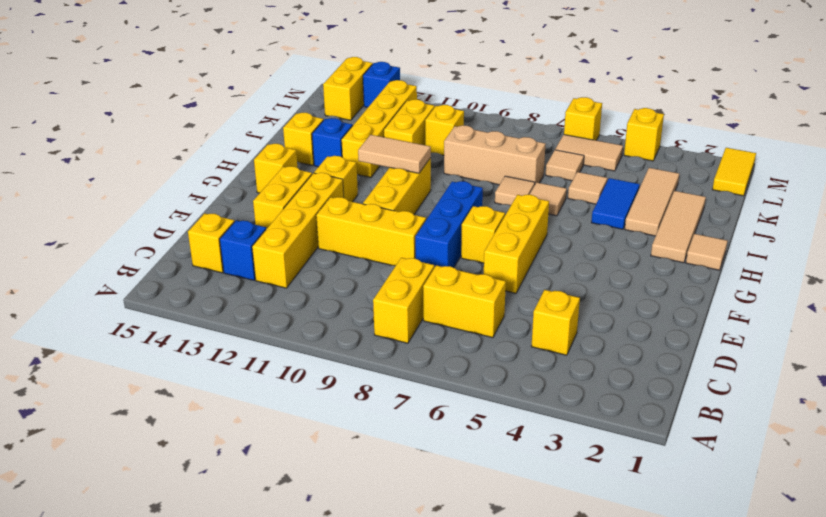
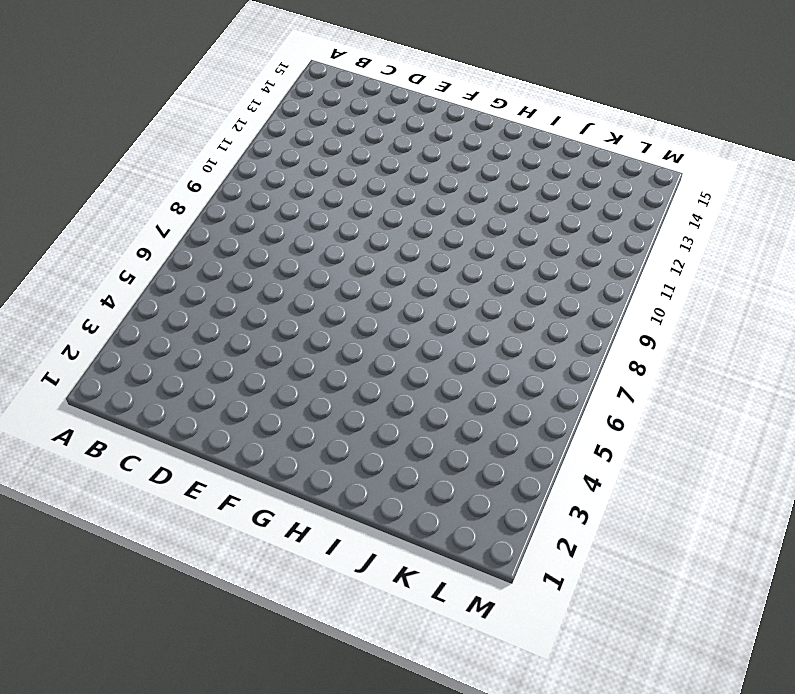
none -> yellow brick B8:C8 level 1
none -> yellow brick C4 level 1
none -> yellow brick C6:C7 level 1
none -> yellow brick C12:F12 level 1

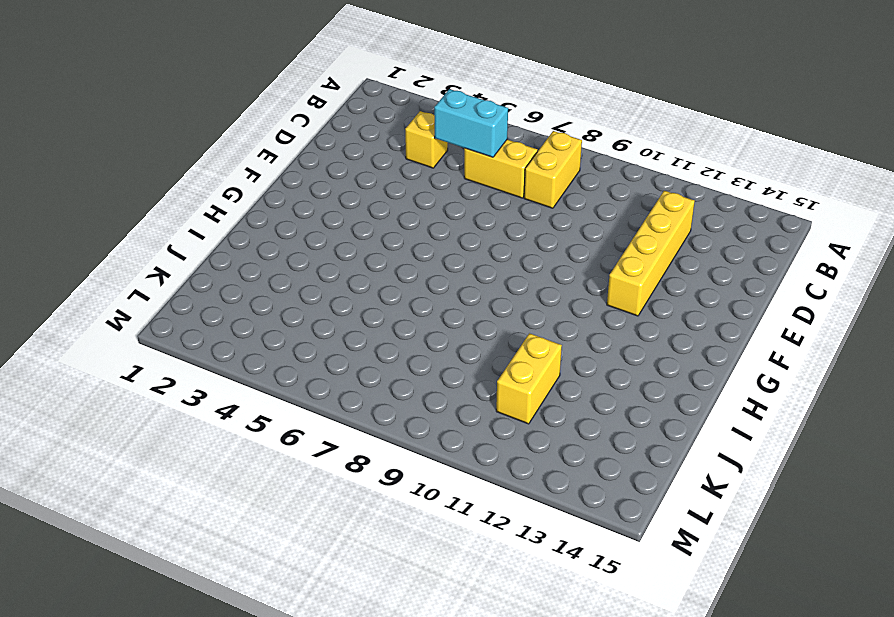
cyan brick C5:C6 level 2 -> none
none -> blue brick C13 level 1
none -> yellow brick C14 level 1
none -> yellow brick E6:G6 level 1
none -> blue brick E8:G8 level 1

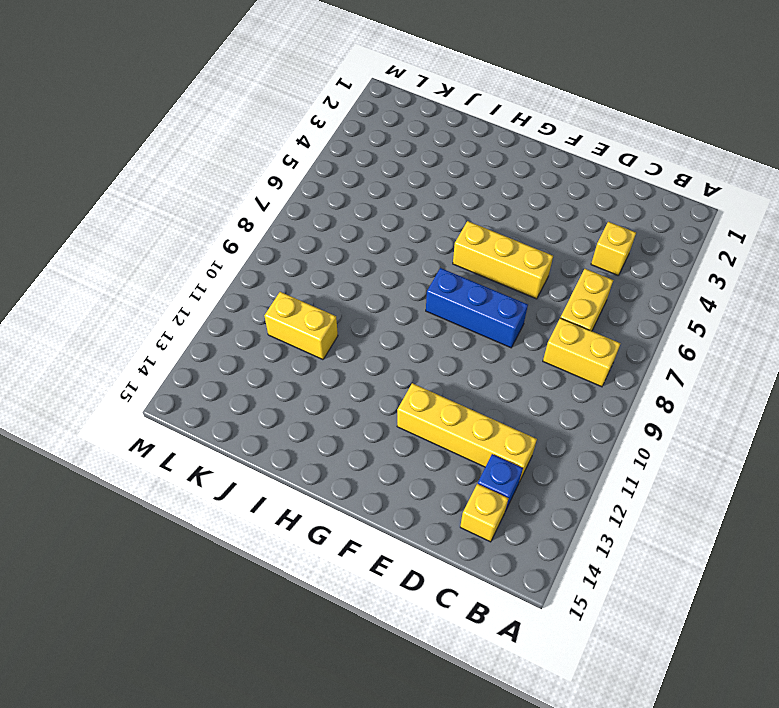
none -> yellow brick E9:E11 level 1
none -> yellow brick E13:F13 level 1
none -> yellow brick F7 level 1
none -> yellow brick F10:H10 level 1

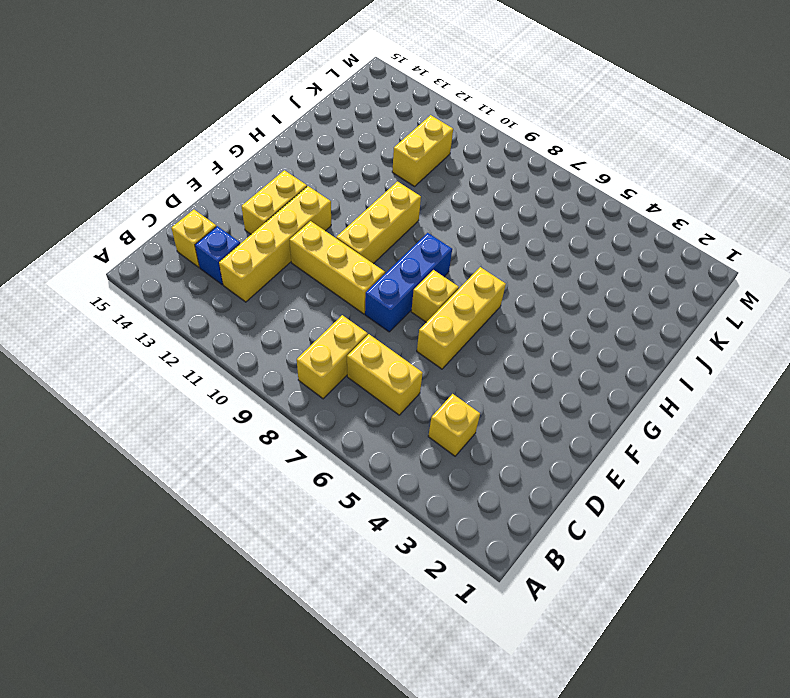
none -> yellow brick G12 level 1
none -> yellow brick G14 level 1
none -> tan tile H1 level 1
none -> tan tile H2:J2 level 1

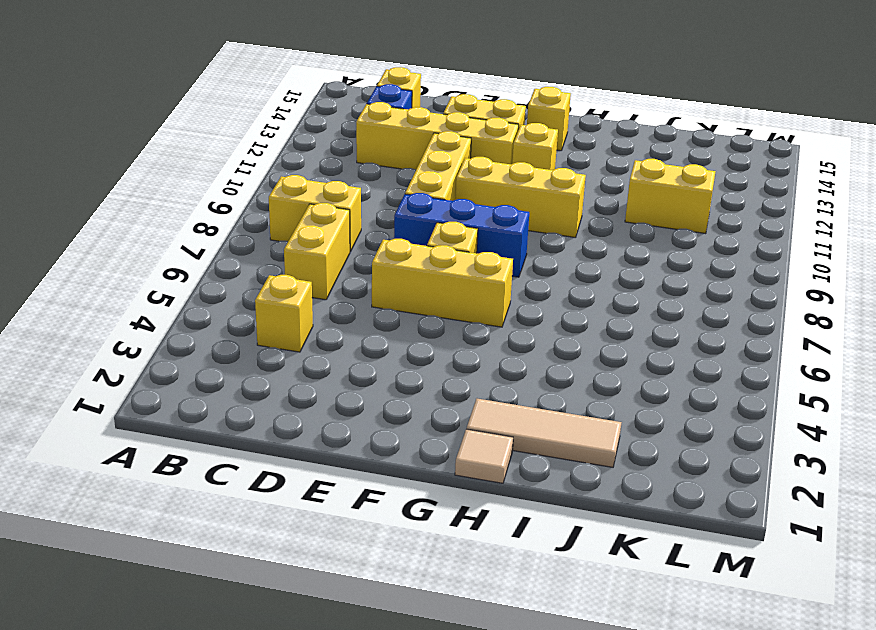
none -> tan tile I3:K3 level 1
none -> blue tile I4:J4 level 1
none -> tan tile I6 level 1
none -> tan tile I7 level 1

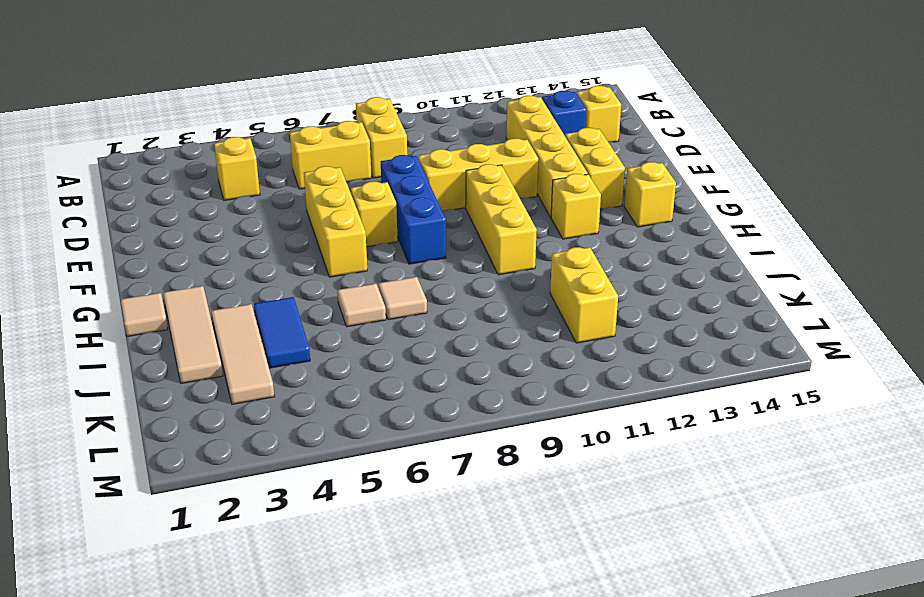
none -> yellow brick I12:L12 level 1
none -> blue brick I13 level 1
none -> yellow brick I14 level 1
none -> tan tile J5 level 1

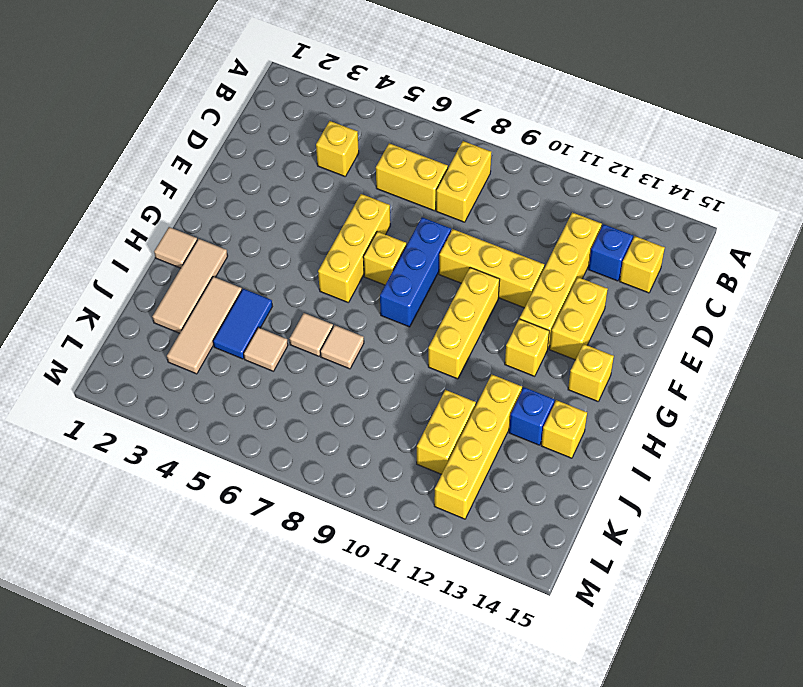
none -> tan brick J7:J9 level 1
none -> tan tile K6 level 1
none -> yellow brick K10 level 1
none -> yellow tile L1:M1 level 1

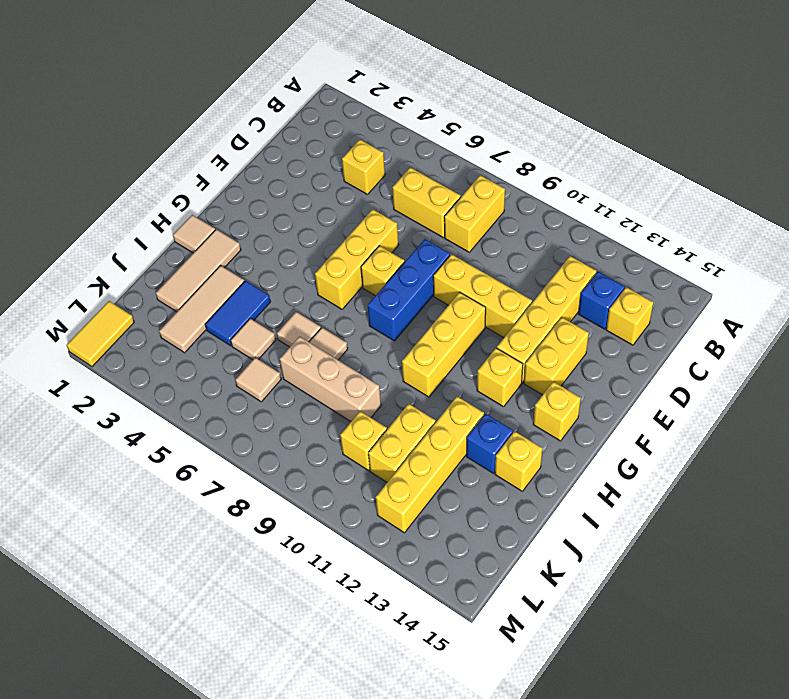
none -> tan tile L5:L6 level 1
none -> yellow brick L14:M14 level 1
none -> yellow brick M4 level 1
none -> yellow brick M6 level 1

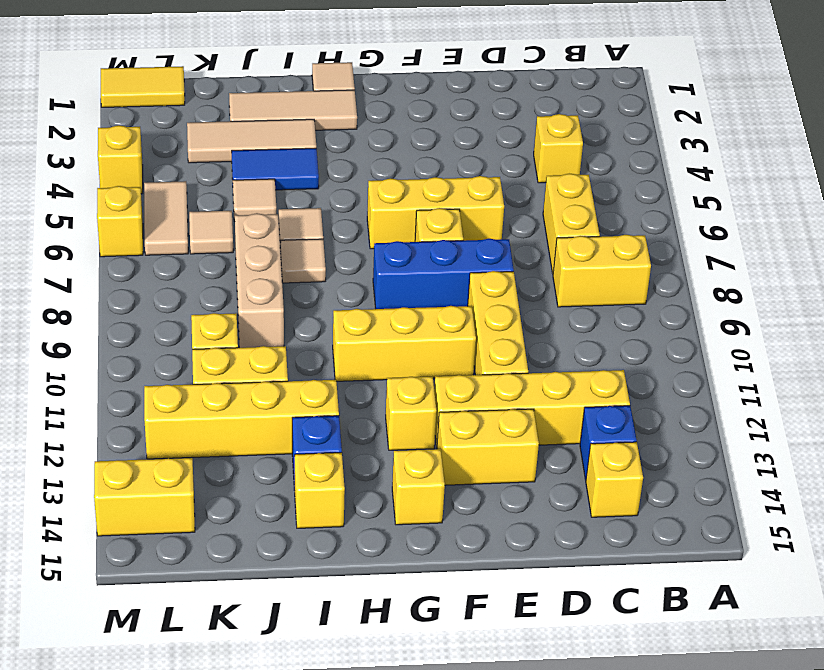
none -> blue brick M13 level 1
none -> tan tile H10:H11 level 2

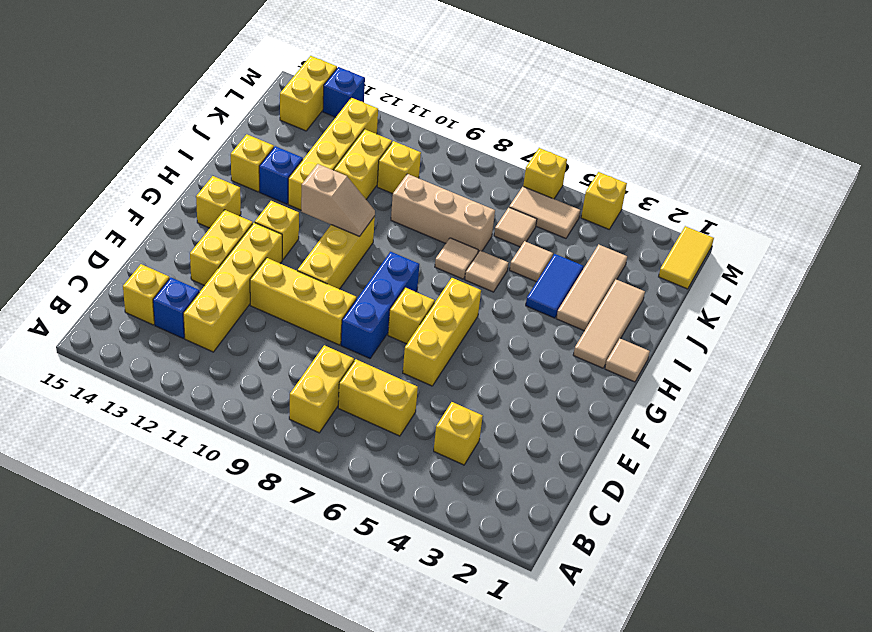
tan slope H10:H11 level 2 top 11 -> tan tile H10:H11 level 2

